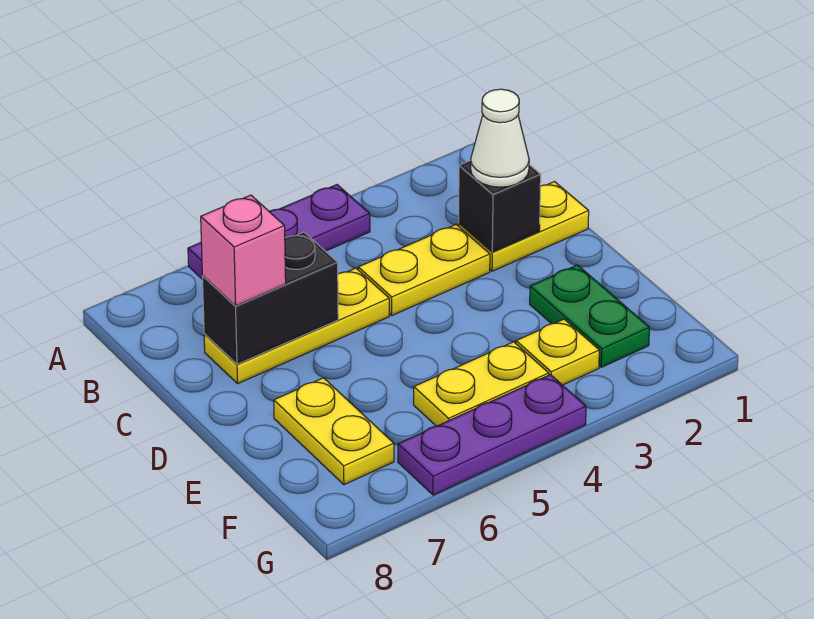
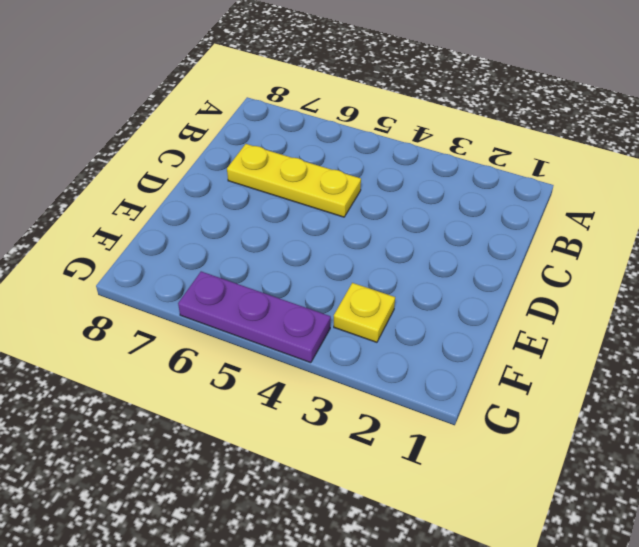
none -> purple plate A4:A6 level 1
none -> yellow plate C1:C2 level 1
none -> yellow plate C3:C4 level 1

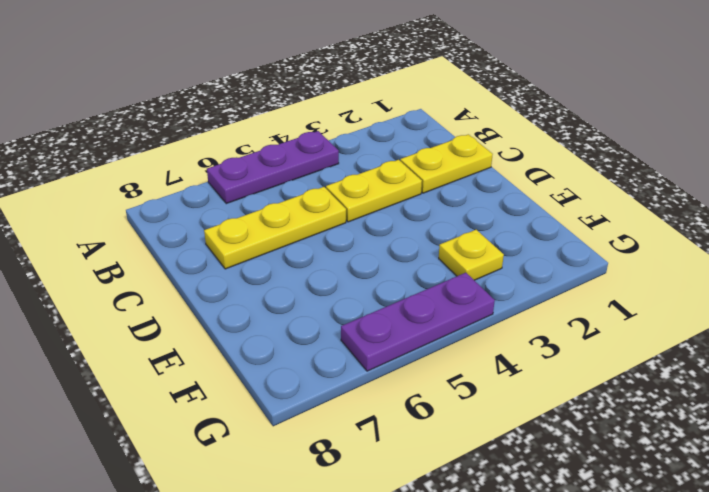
none -> green plate E2:F2 level 1
none -> yellow plate E7:F7 level 1
none -> yellow plate F4:F5 level 1

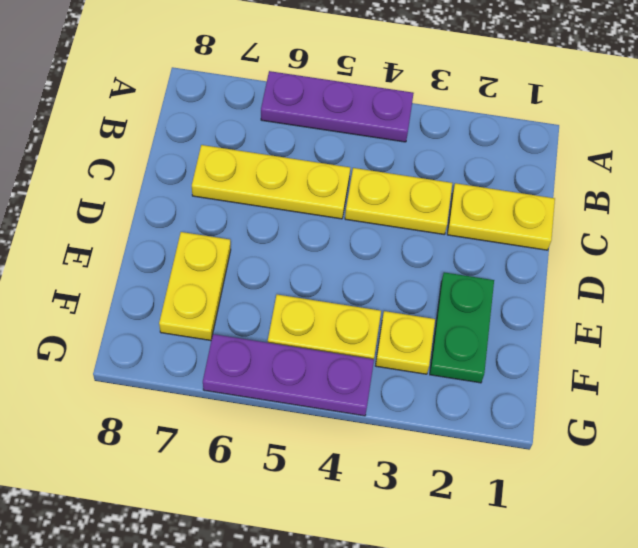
none -> black brick C2 level 2
none -> black brick C6:C7 level 2
none -> white cone C2 level 3

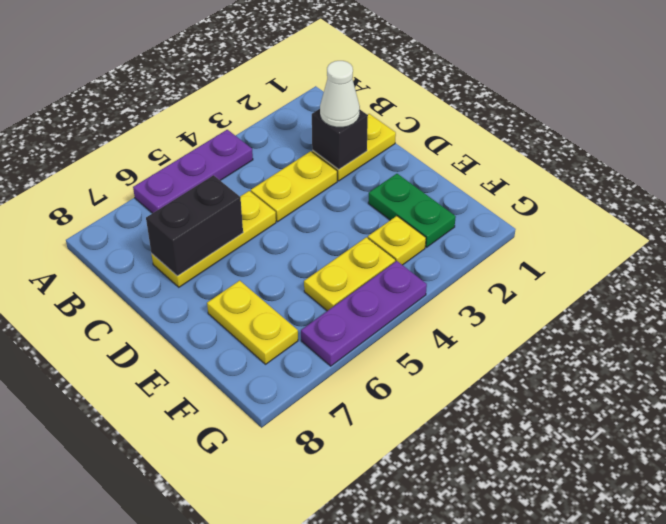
none -> pink brick C7 level 3

